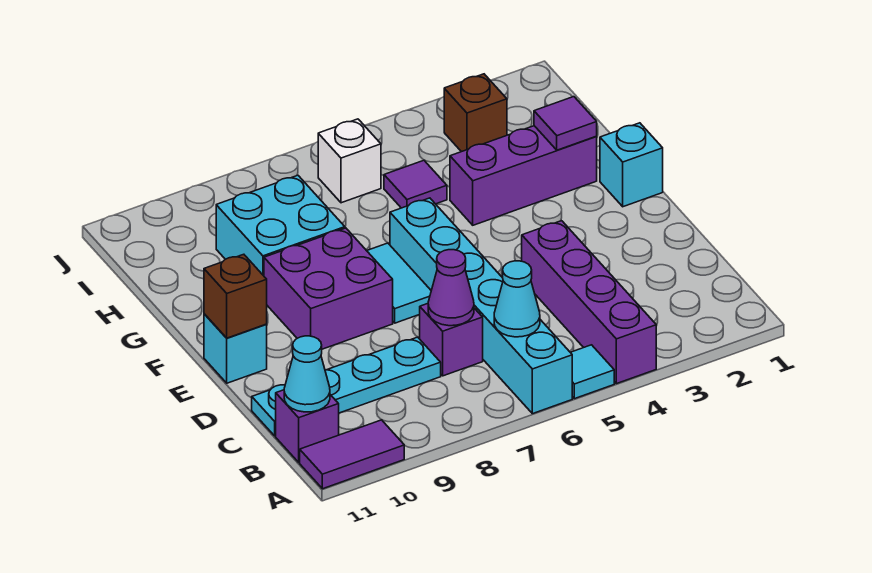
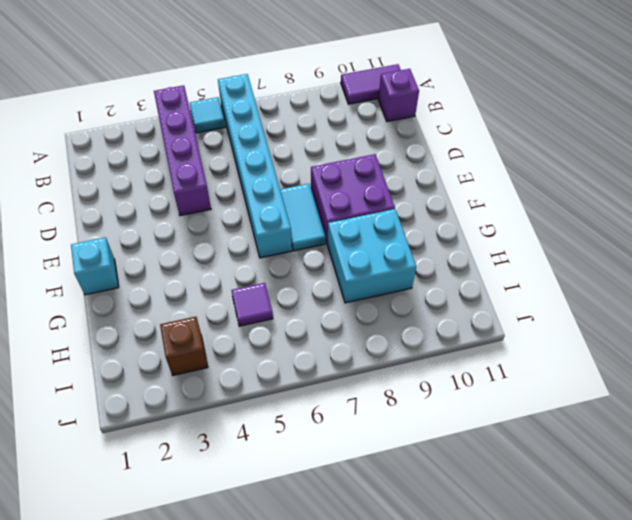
none -> purple brick C7 level 1
none -> cyan plate C8:C11 level 1
none -> cyan brick E11 level 1

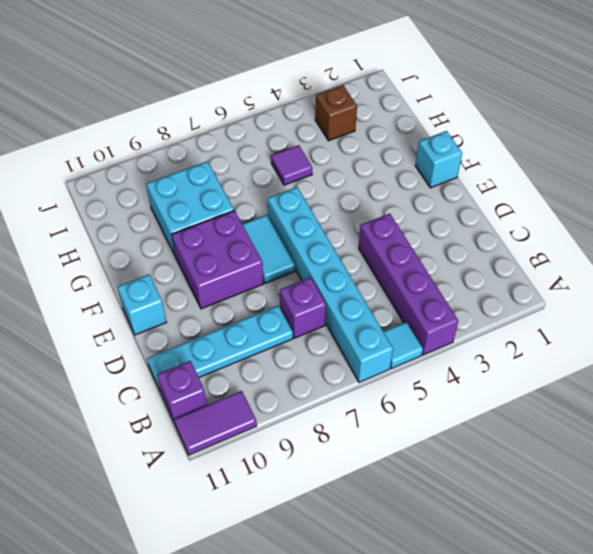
none -> purple brick G2:G4 level 1
none -> white brick I6 level 1
none -> cyan cone B6 level 2

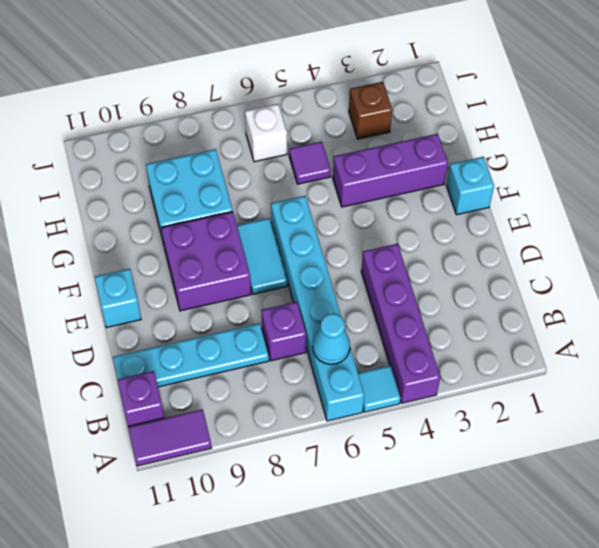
none -> cyan cone B11 level 2
none -> purple cone C7 level 2
none -> brown brick E11 level 2

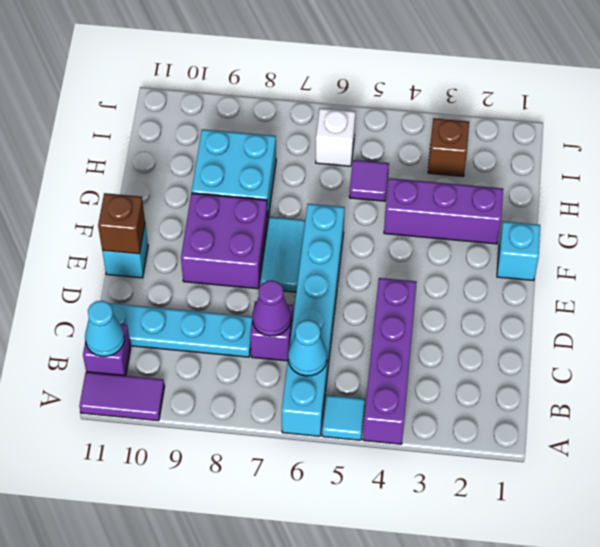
none -> purple tile G2 level 2

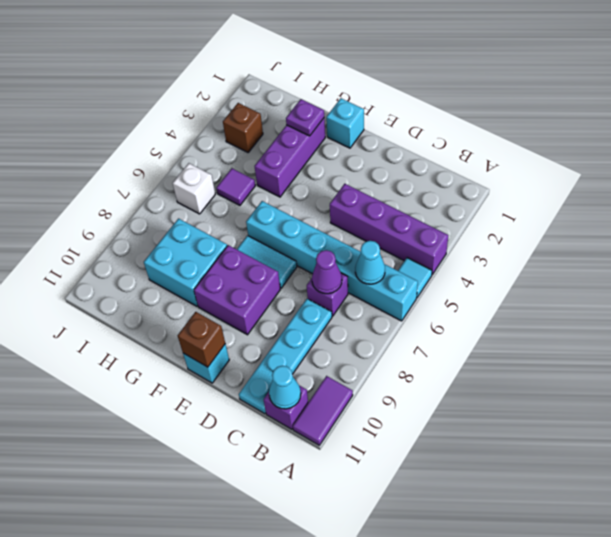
purple plate G2 level 2 -> purple tile G2 level 2

